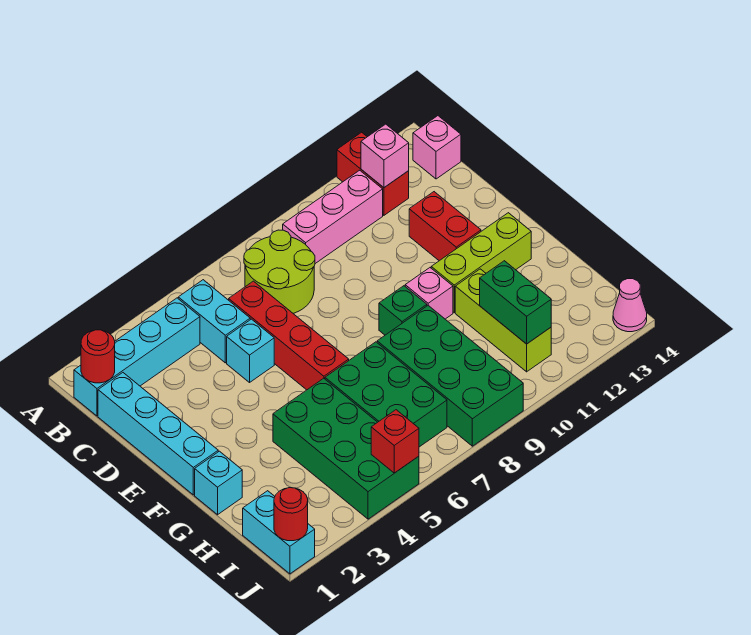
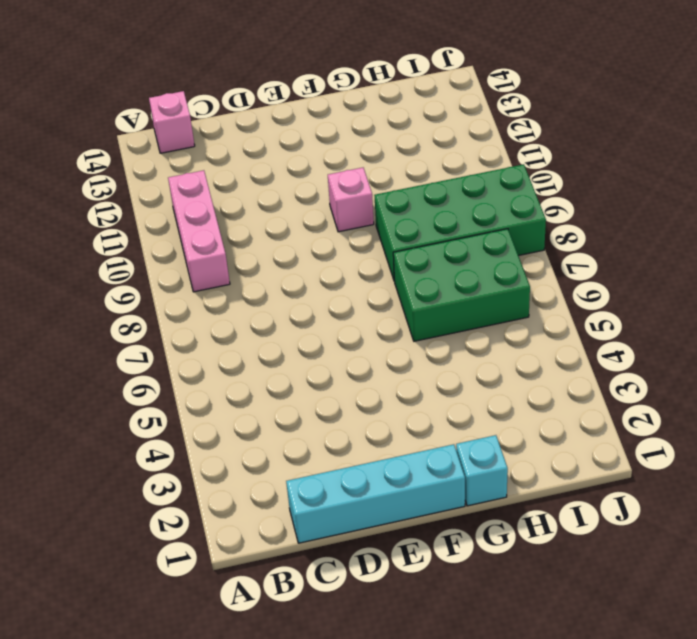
none -> red brick A12:B12 level 1
none -> cyan brick B1:B4 level 1
none -> cyan brick B5:C5 level 1

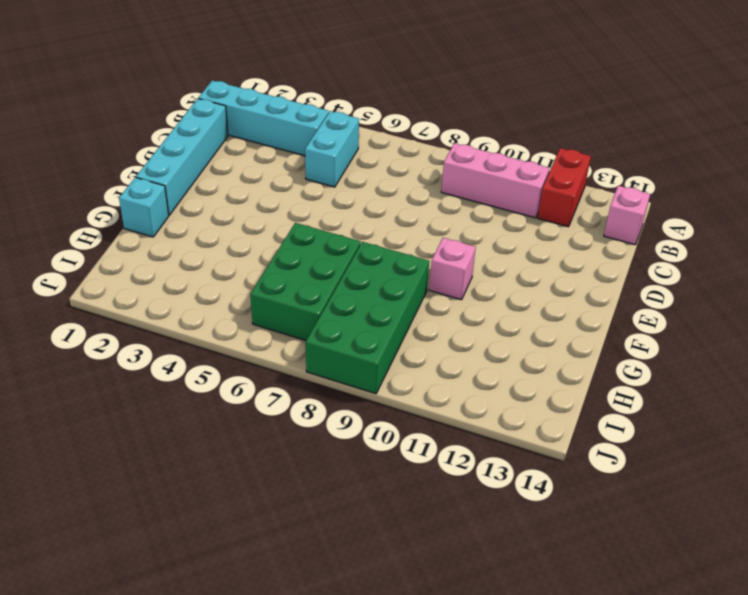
none -> lime round brick B7:C8 level 1
none -> red brick C6:F6 level 1
none -> cyan brick D5 level 1

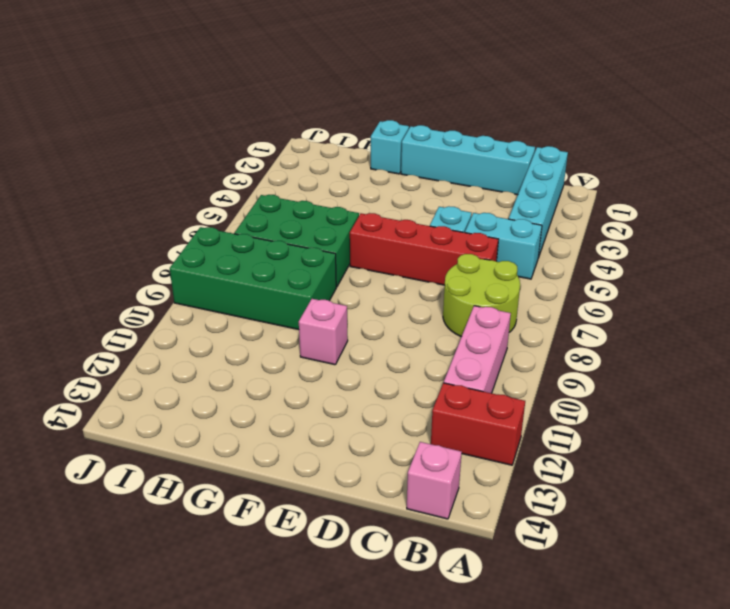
none -> red brick D12:E12 level 1
none -> green brick F9 level 1
none -> lime brick F11:F13 level 1

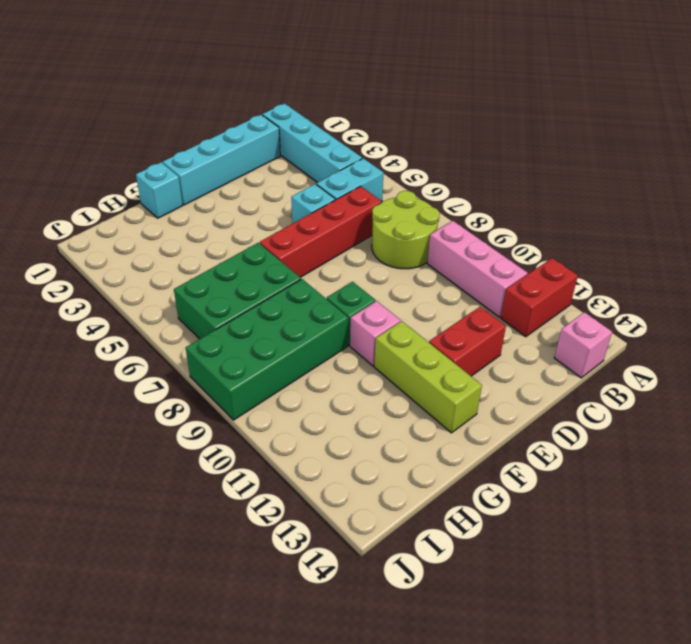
none -> green brick G4:J5 level 1
none -> lime brick G11:I11 level 1
none -> cyan brick I1:J1 level 1

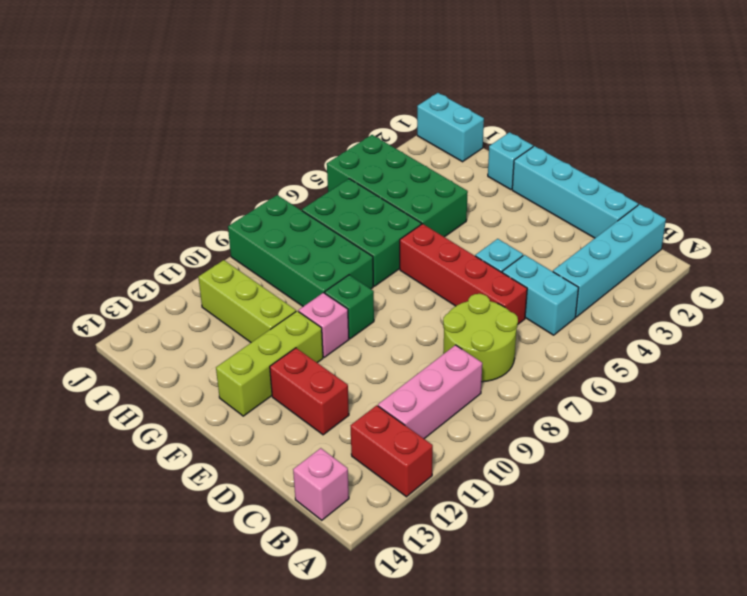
none -> pink cone J14 level 1
none -> red round brick B1 level 2
none -> pink brick B12 level 2

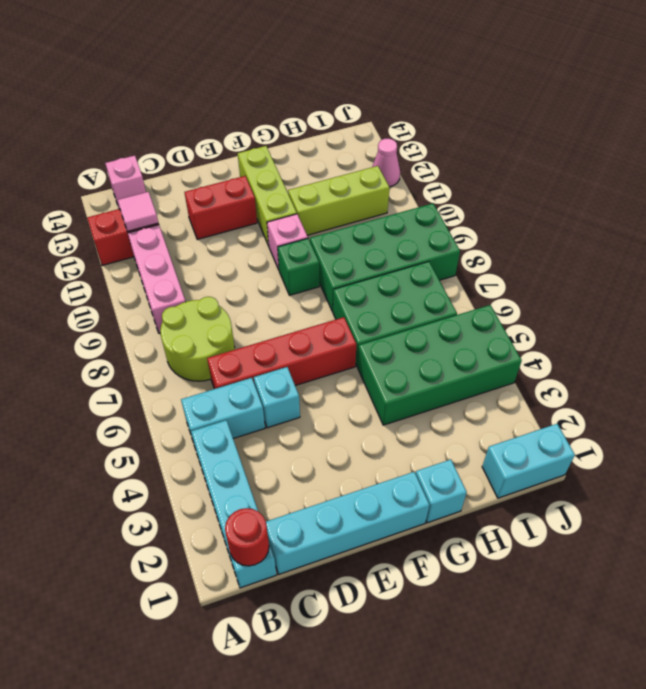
pink tile B12 level 2 -> pink brick B12 level 2
pink cone J12 level 1 -> pink cone J14 level 1
none -> green brick H11:I11 level 2
none -> red round brick J1 level 2
none -> red brick J5 level 2

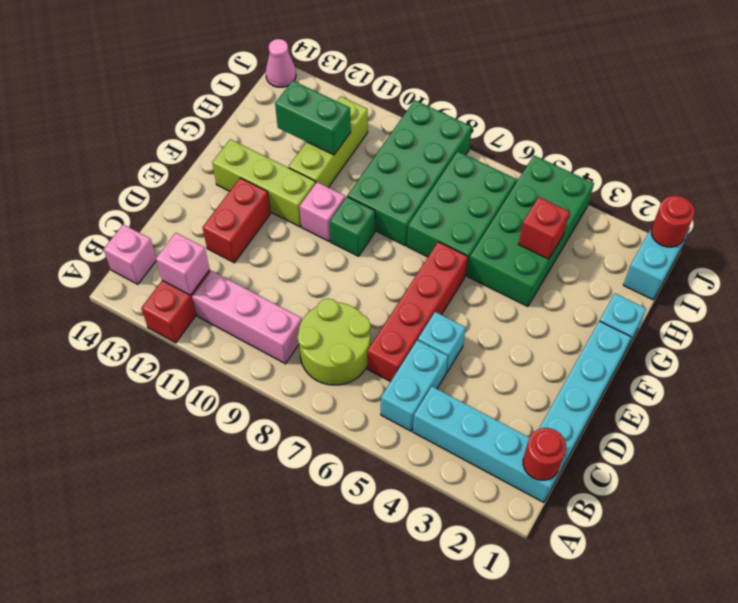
red brick H4 level 2 -> red brick J5 level 2
green brick H11:H12 level 2 -> green brick H11:I11 level 2

